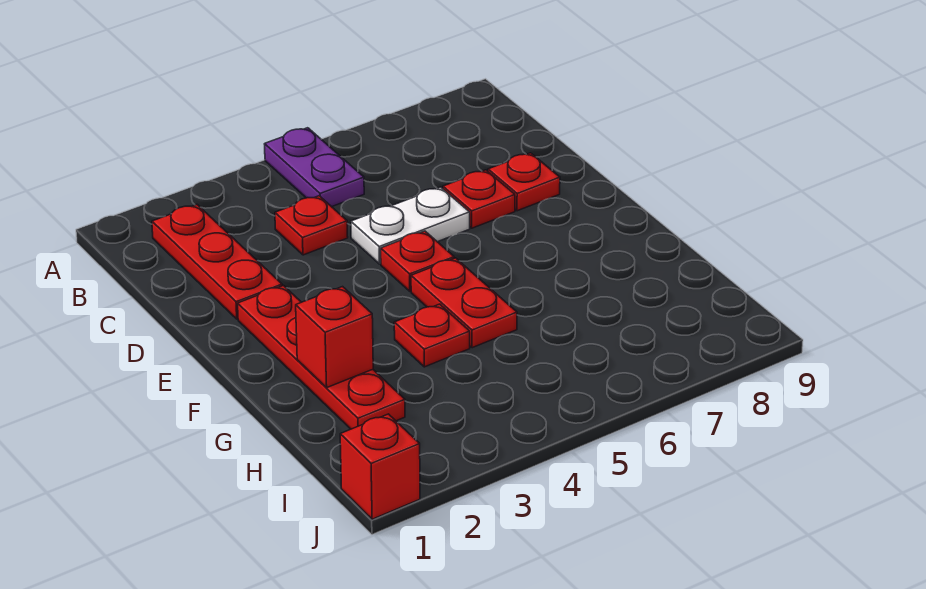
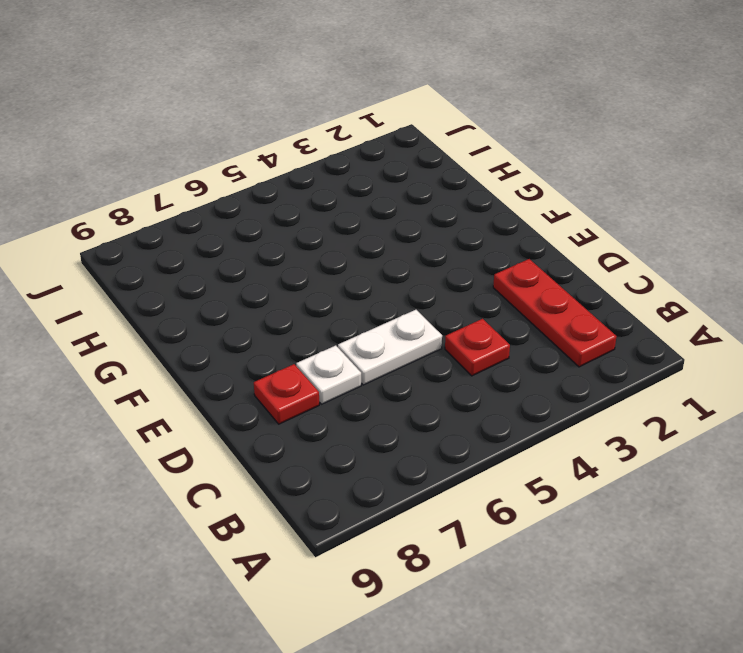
white plate D7 level 1 -> red plate D7 level 1
none -> purple plate A5:B5 level 1
none -> red plate E2:H2 level 1
none -> red plate E5 level 1

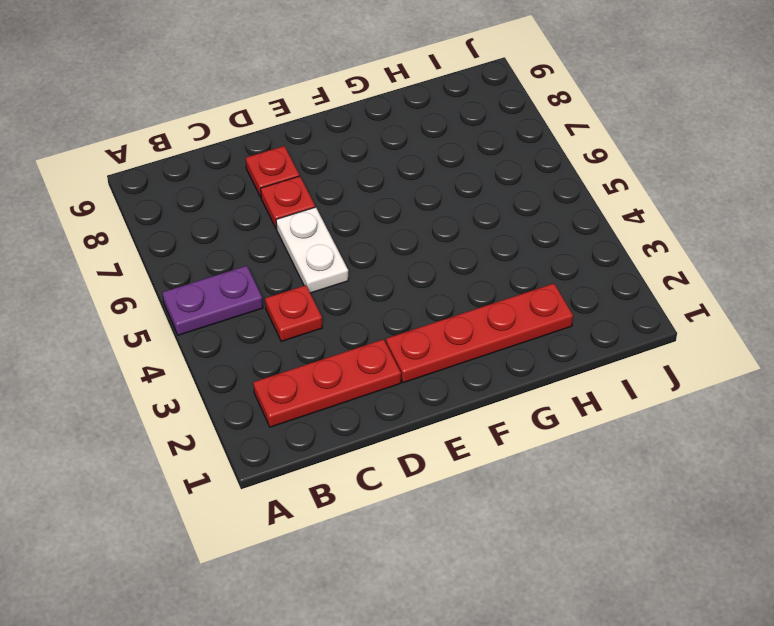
none -> red plate E5 level 1
none -> red plate F5:G5 level 1
none -> red plate G4 level 1

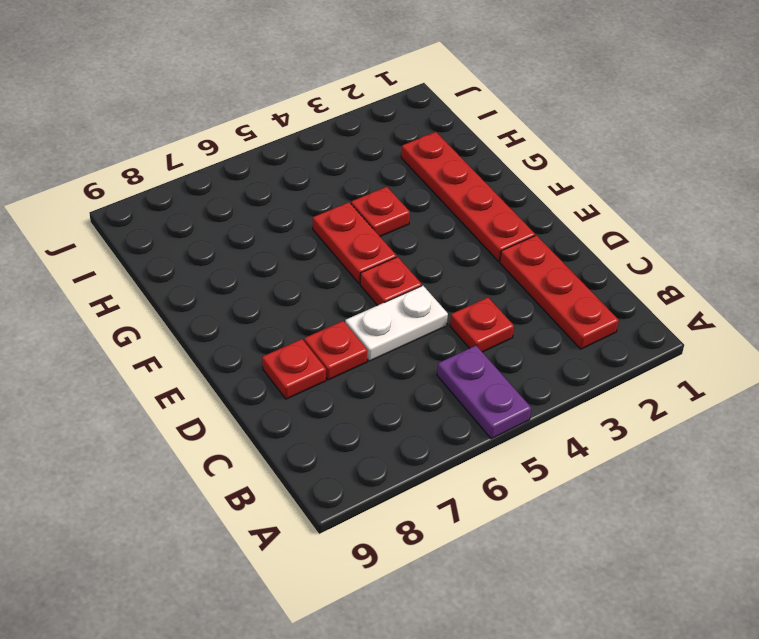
none -> red brick J1 level 1
none -> red brick G2 level 2

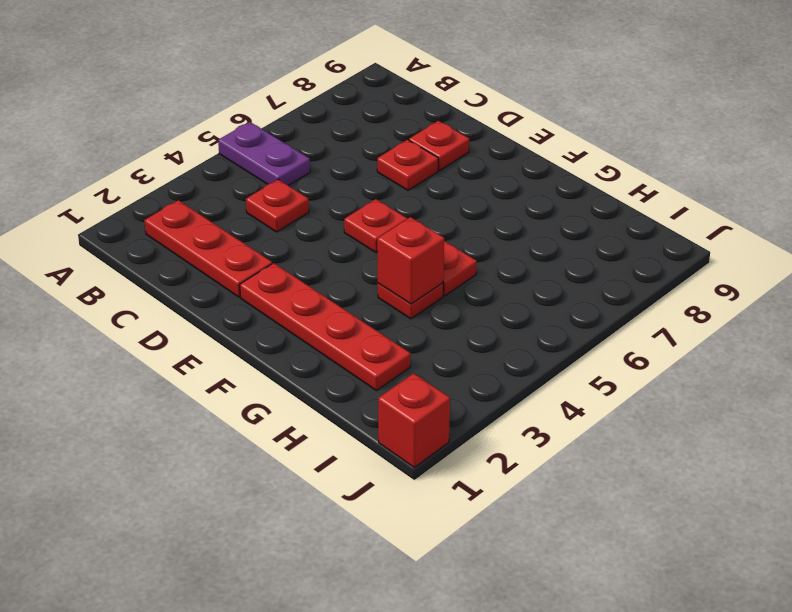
red brick G4 level 2 -> red brick G2 level 2
none -> white plate D5:D6 level 1

